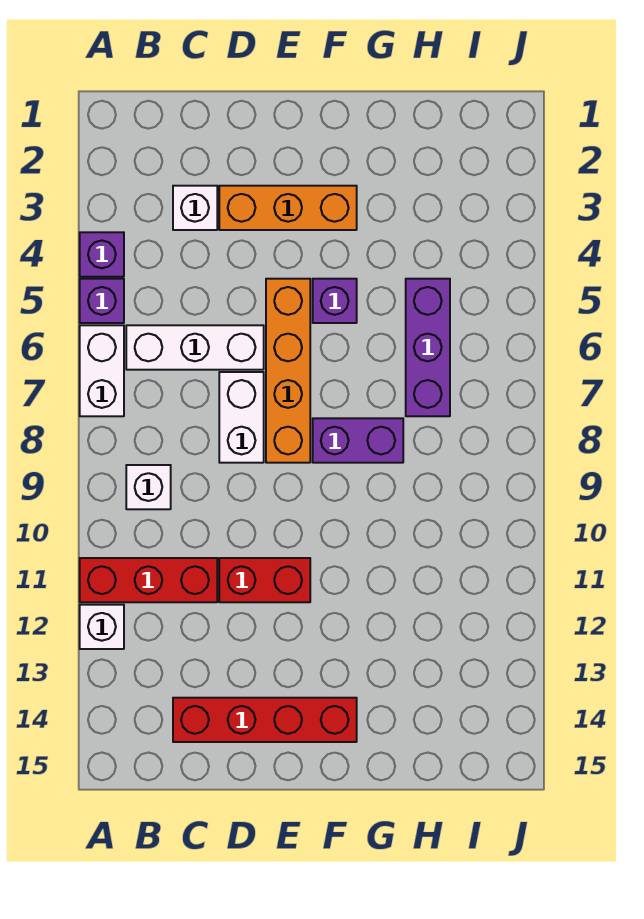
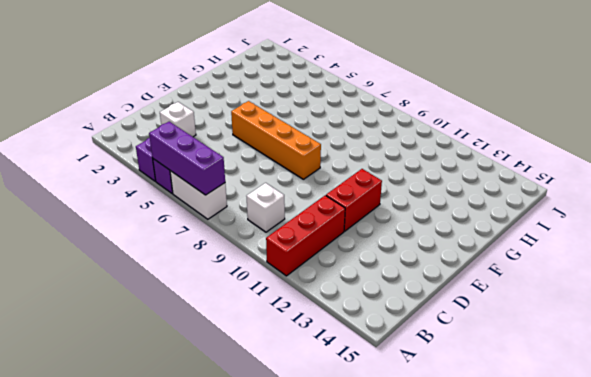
purple brick A5:A7 level 2 -> purple brick H5:H7 level 1
none -> white brick A12 level 1
none -> white brick B6:D6 level 1
none -> red brick C14:F14 level 1

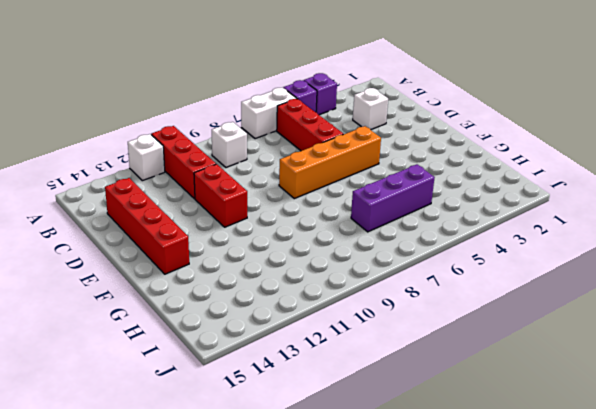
red brick B6:D6 level 1 -> white brick B6:D6 level 1
none -> orange brick D3:F3 level 1
none -> white brick D7:D8 level 1
none -> purple brick F5 level 1

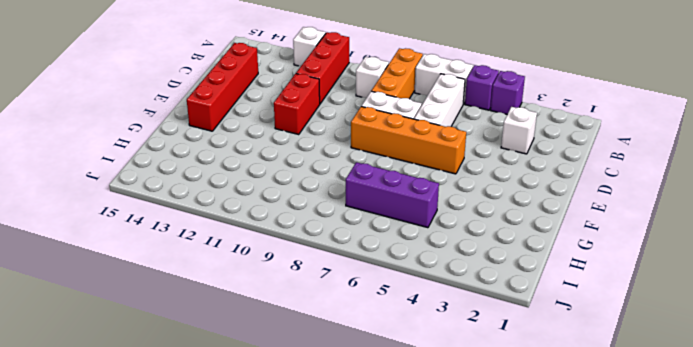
orange brick A8:C8 level 1 -> orange brick D3:F3 level 1
none -> purple brick F5 level 1
none -> purple brick F8:G8 level 1

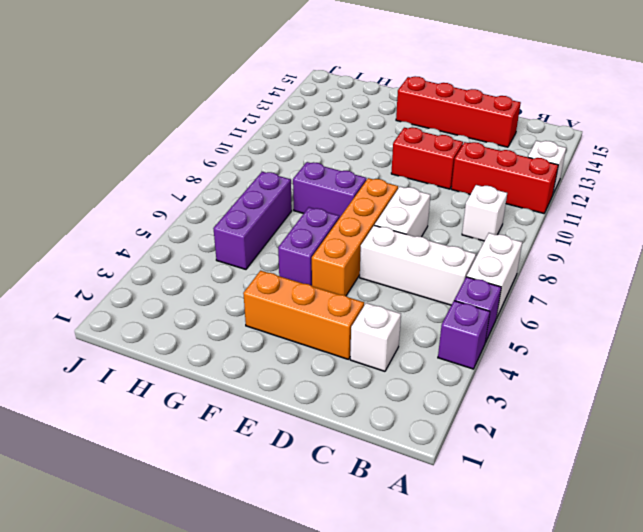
purple brick F5:F6 level 1 -> purple brick F5 level 1

